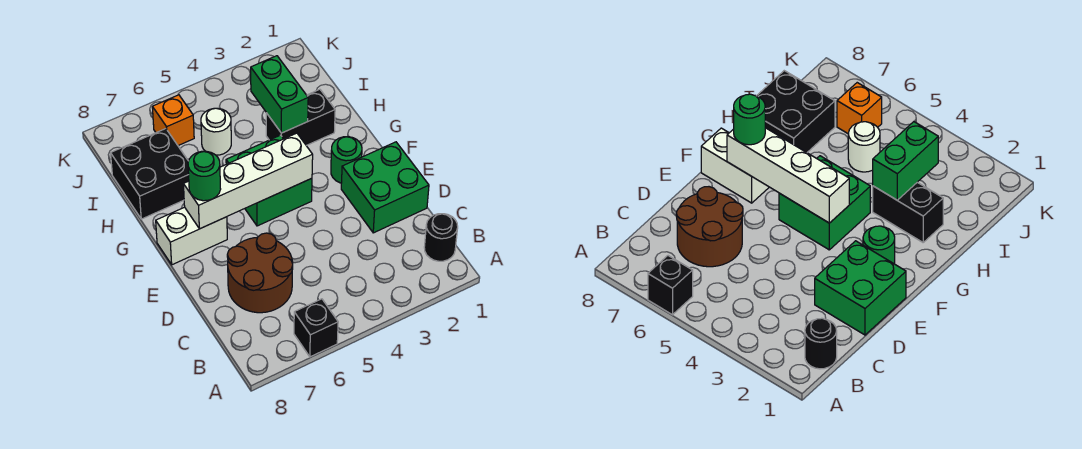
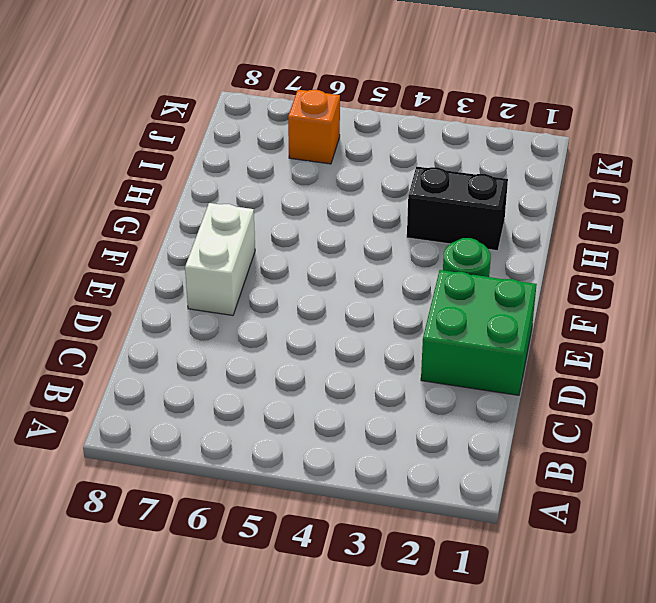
white brick E7:F7 level 1 -> white brick F7:F8 level 1
none -> black brick A6 level 1
none -> black round brick B1 level 1
none -> brown round brick C6:D7 level 1

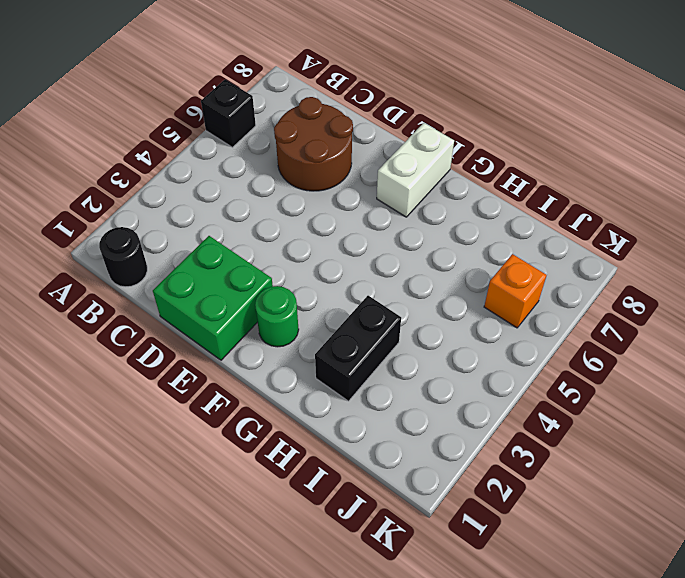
none -> green brick F4:G5 level 1
none -> black brick H7:I8 level 1
none -> white round brick I5 level 1

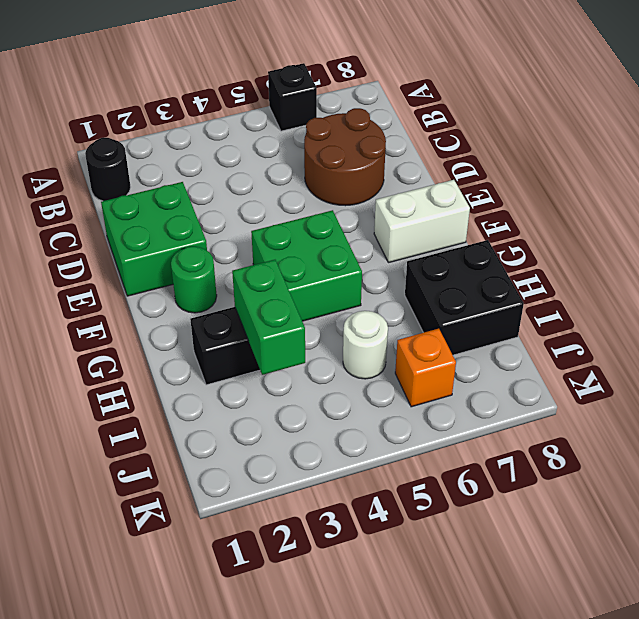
none -> white brick F4:F7 level 2
none -> green round brick F7 level 3

